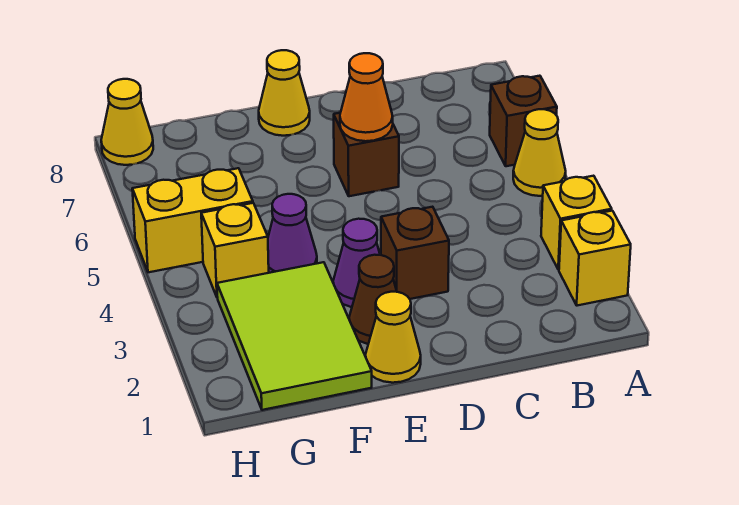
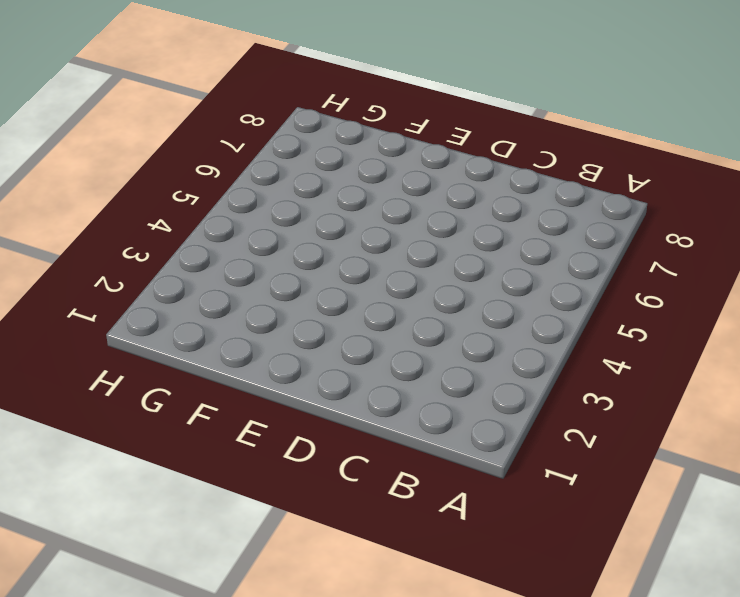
none -> yellow brick A2 level 1
none -> yellow brick A3 level 1
none -> yellow cone A5 level 1

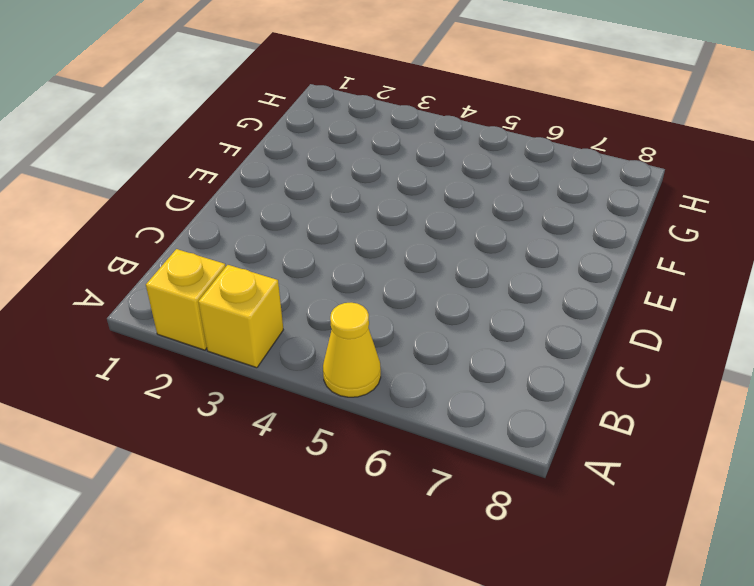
none -> brown brick A6 level 1
none -> brown brick D3 level 1
none -> brown brick D6 level 1

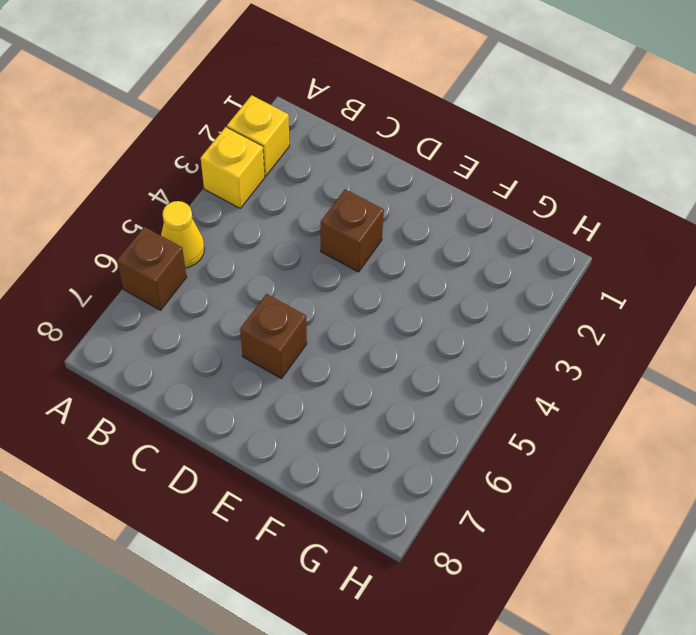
none -> yellow cone E1 level 1
none -> brown cone E2 level 1
none -> purple cone E3 level 1

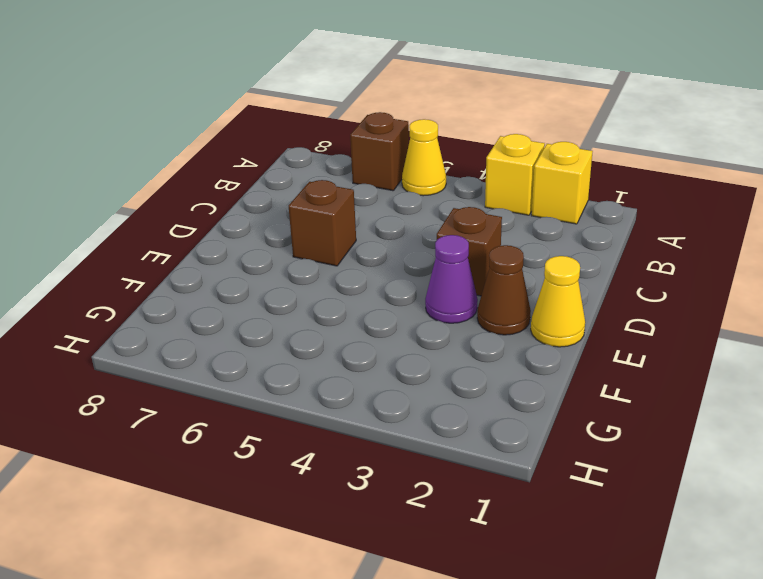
none -> yellow cone E8 level 1
none -> lime tile F1:G3 level 1
none -> purple cone F4 level 1

